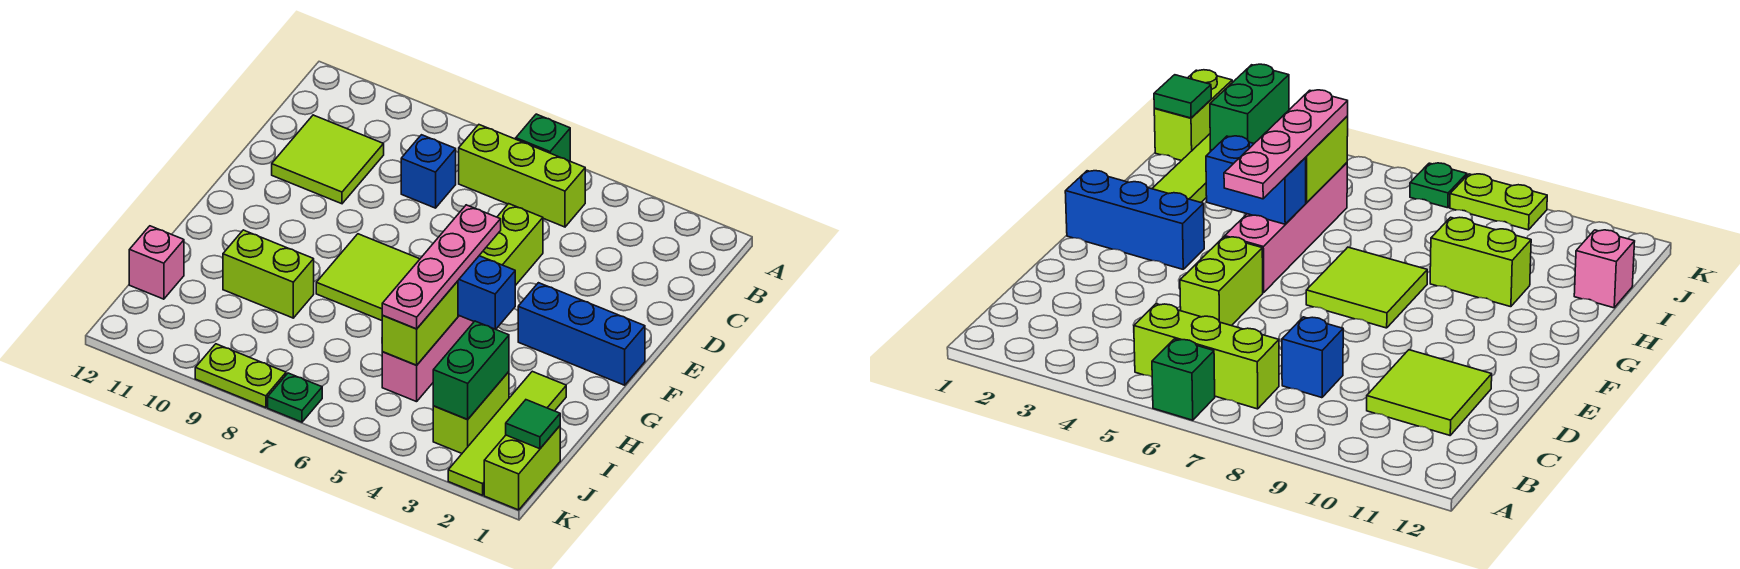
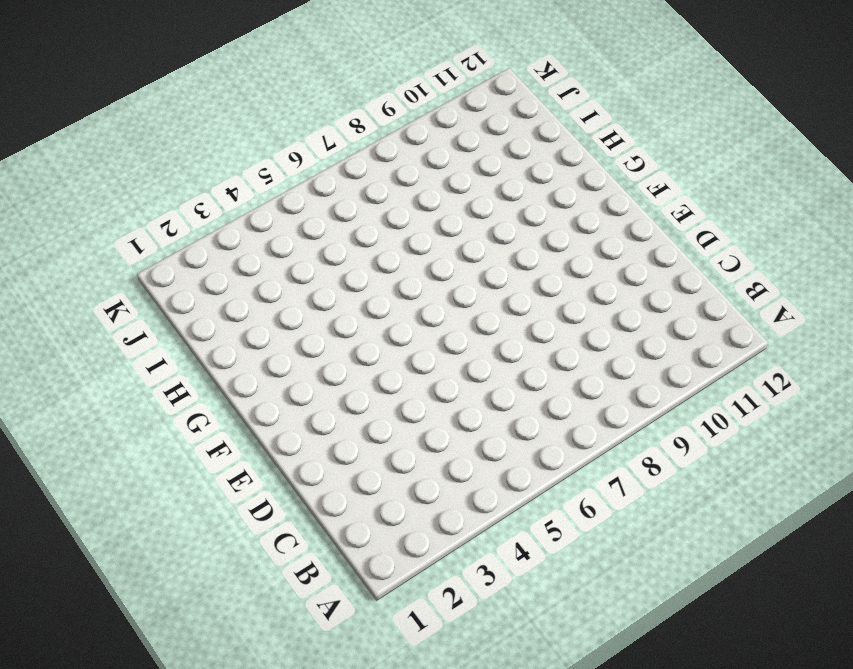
none -> green brick A6 level 1
none -> lime brick B5:B7 level 1
none -> blue brick C8 level 1

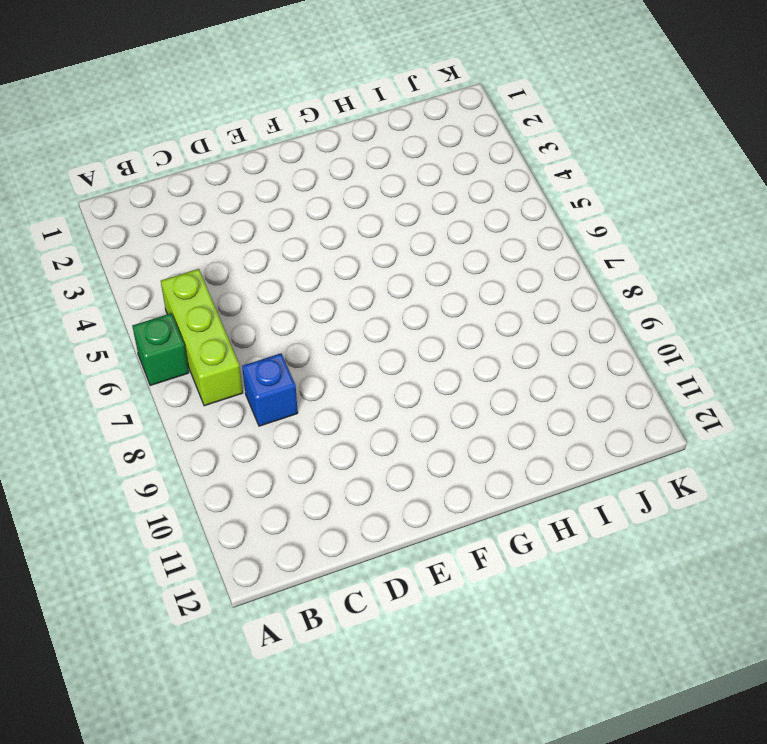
none -> lime tile C10:D11 level 1
none -> lime brick D5:E5 level 1
none -> blue brick F1:F3 level 1

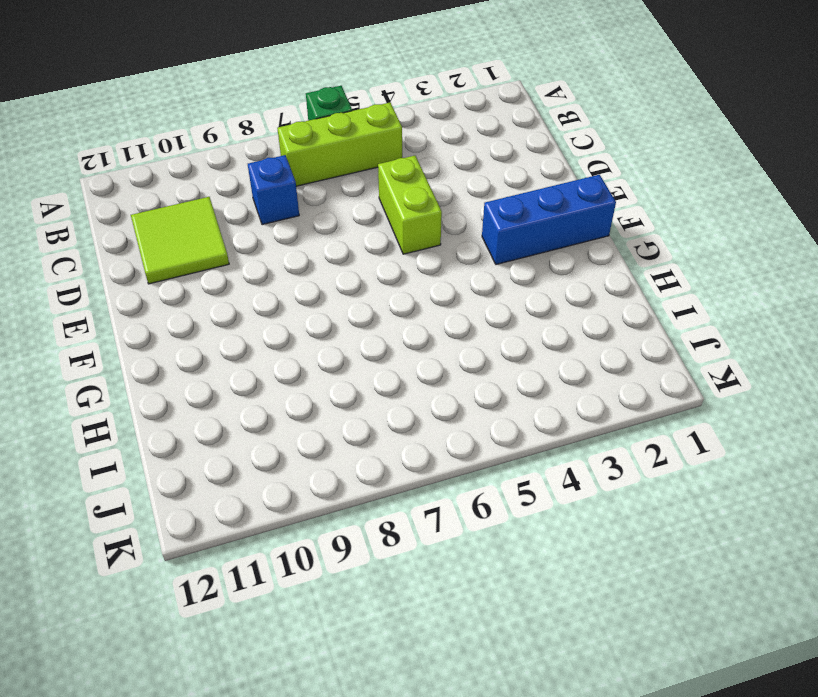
none -> pink brick F5:I5 level 1
none -> lime tile F7:G8 level 1
none -> lime tile H2:K2 level 1

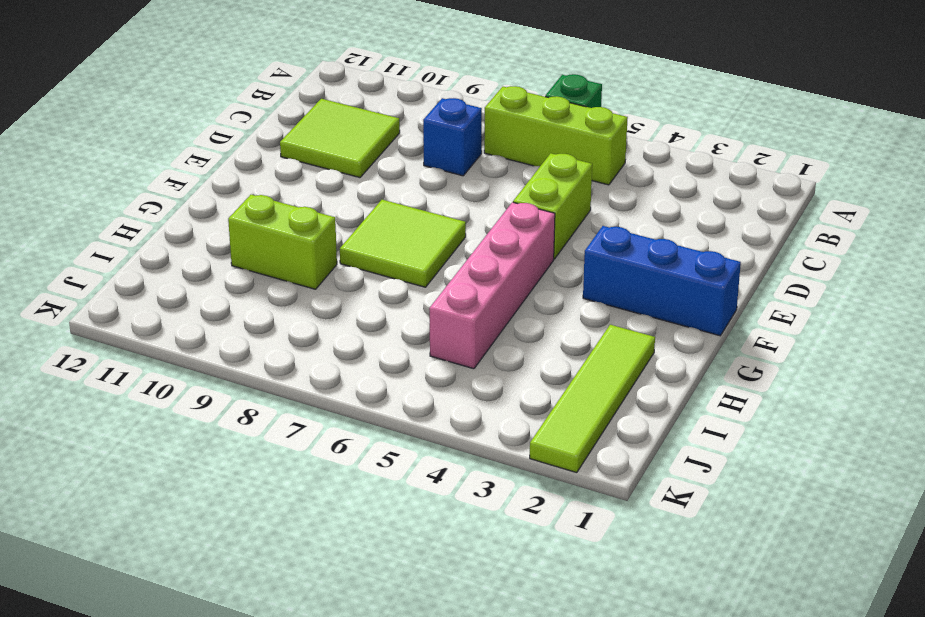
none -> lime brick I3:J3 level 1
none -> pink brick I12 level 1
none -> lime brick J1:K1 level 1

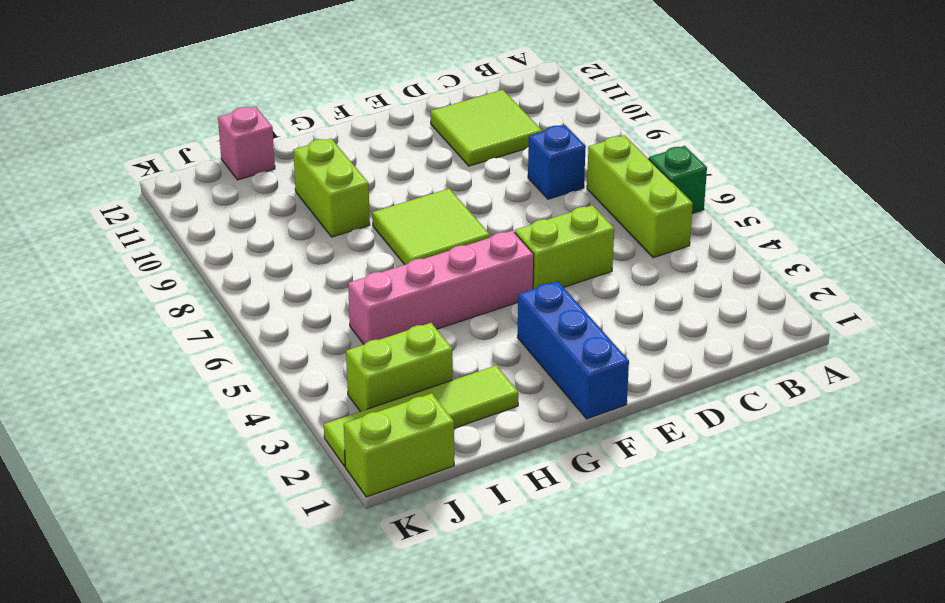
none -> green plate K7 level 1
none -> lime plate K8:K9 level 1
none -> blue brick G4:G5 level 2

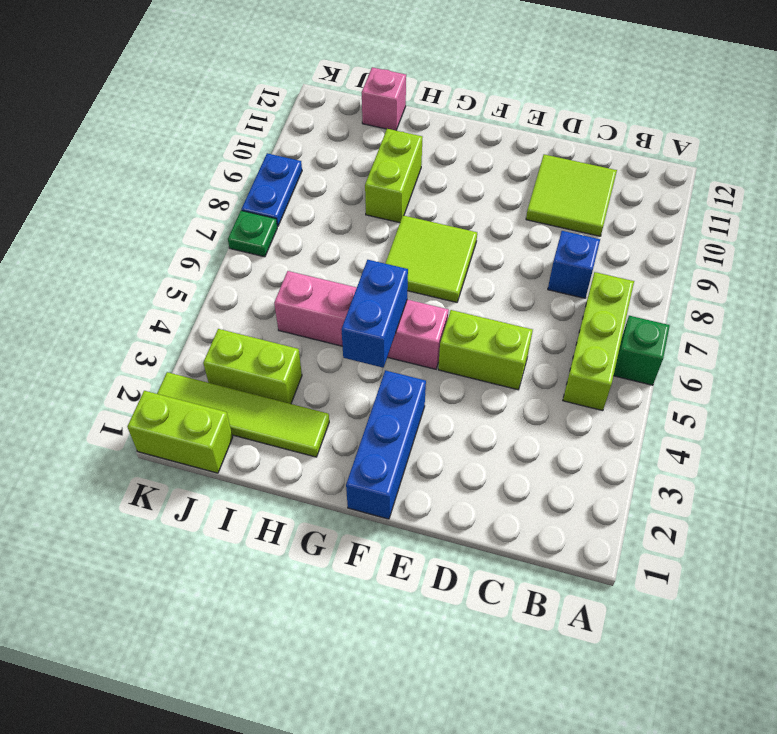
blue plate K8:K9 level 1 -> lime plate K8:K9 level 1
none -> lime brick H5:I5 level 2
none -> green brick I3:J3 level 2
none -> green tile J1 level 2

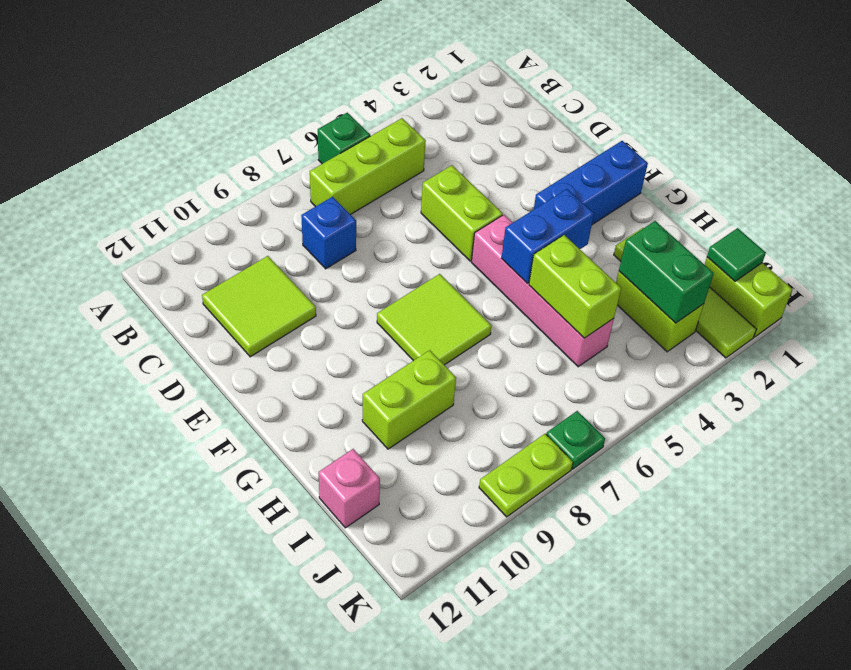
none -> pink plate F5:I5 level 3

